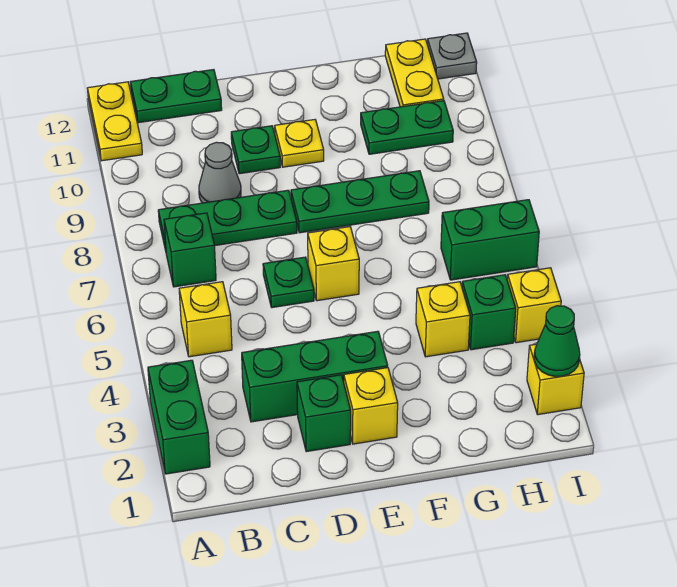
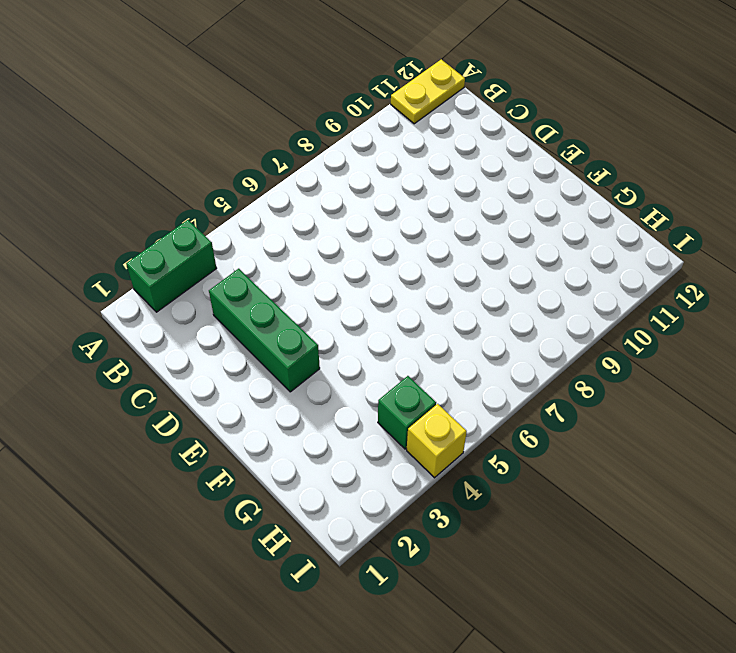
none -> yellow brick B5 level 1
none -> green brick B7 level 1
none -> green plate B8:D8 level 1

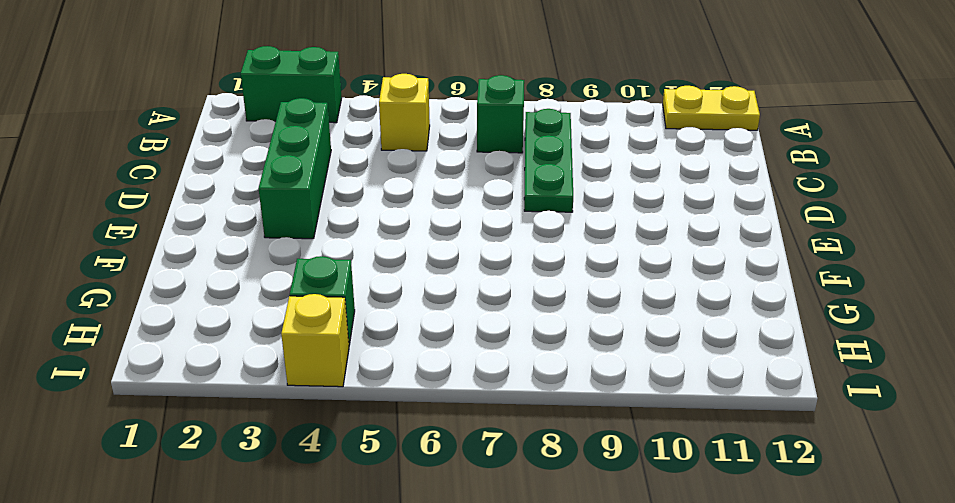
none -> green plate B12:C12 level 1
none -> grey cone C9 level 1
none -> green brick D2 level 1

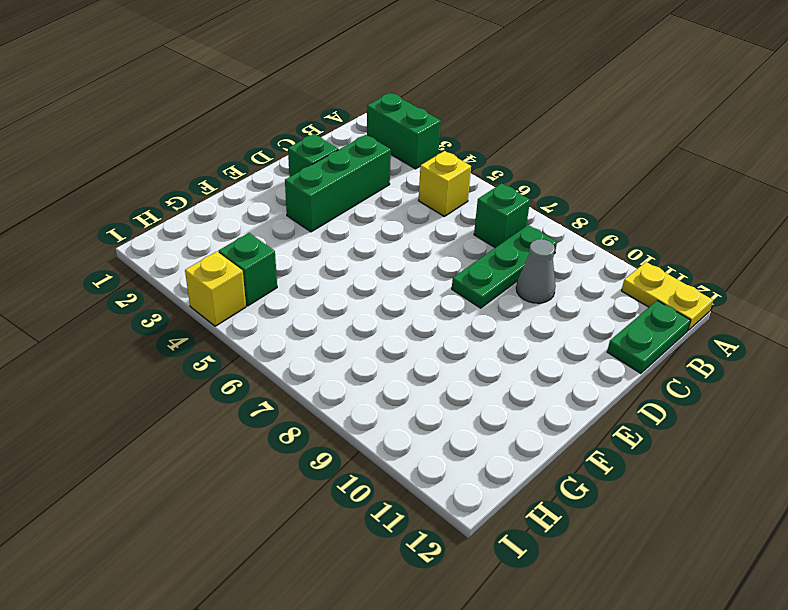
none -> green plate D6 level 1
none -> green plate D10 level 1
none -> yellow brick E2 level 1

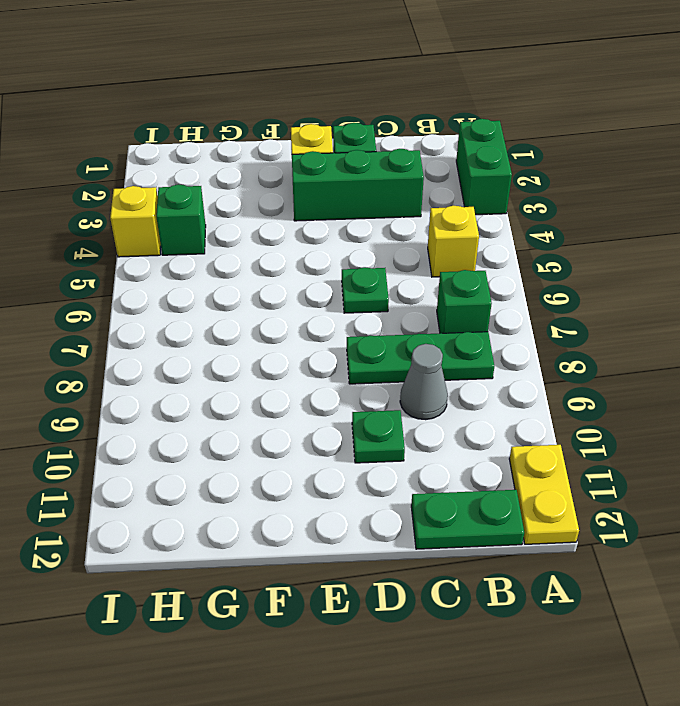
none -> yellow brick E6 level 1
none -> green plate E8:G8 level 1
none -> yellow plate E10 level 1

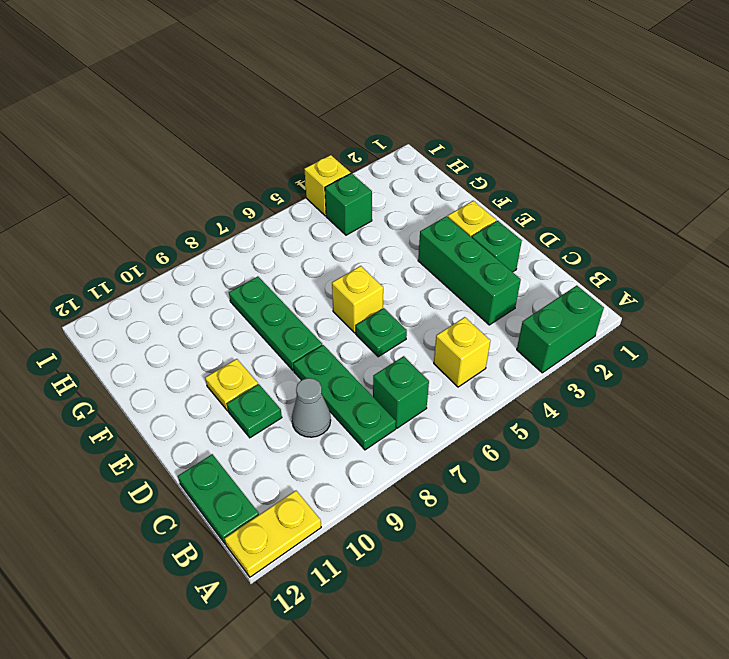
none -> yellow brick G4 level 1
none -> green plate G10:H10 level 1
none -> green brick H6:I6 level 1

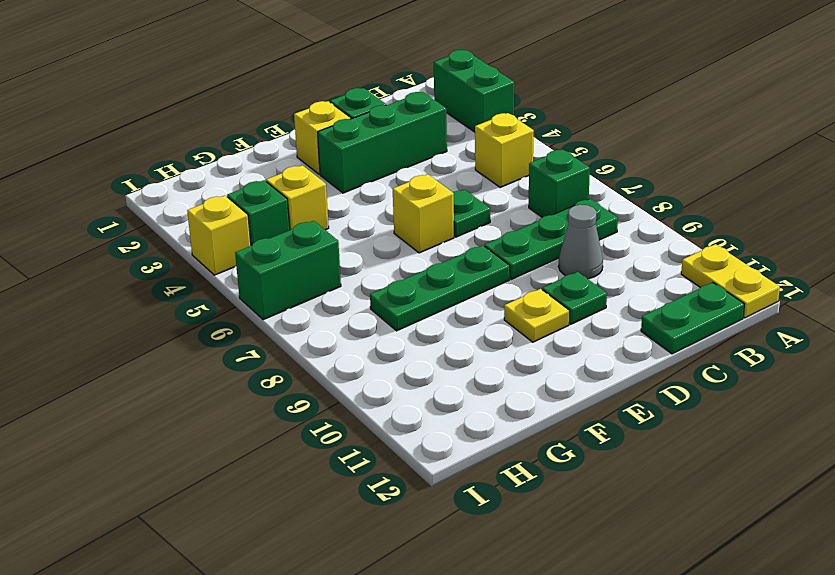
none -> green plate G10:H10 level 1
none -> yellow plate H11:H12 level 1
none -> yellow brick I2 level 1

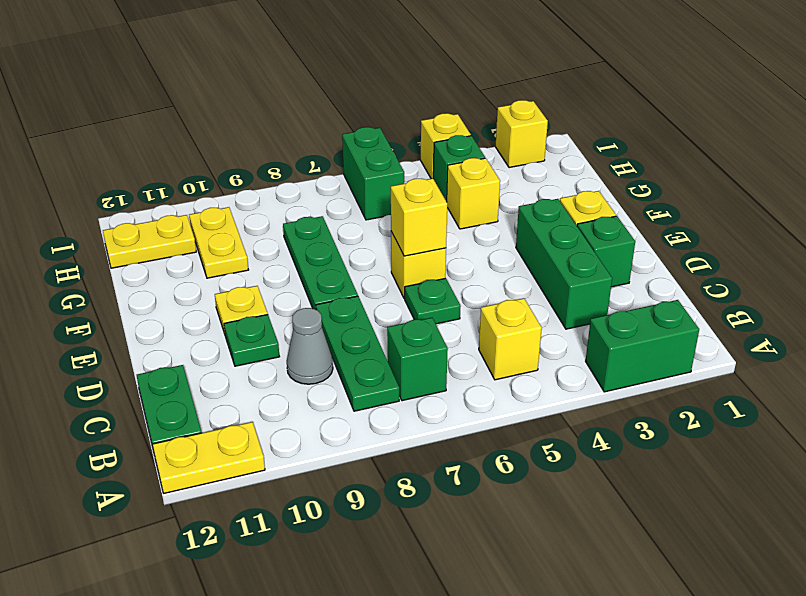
yellow brick E6 level 2 -> none
yellow plate G10:H10 level 1 -> green plate G10:H10 level 1
none -> grey plate I12 level 1
none -> green cone I2 level 2

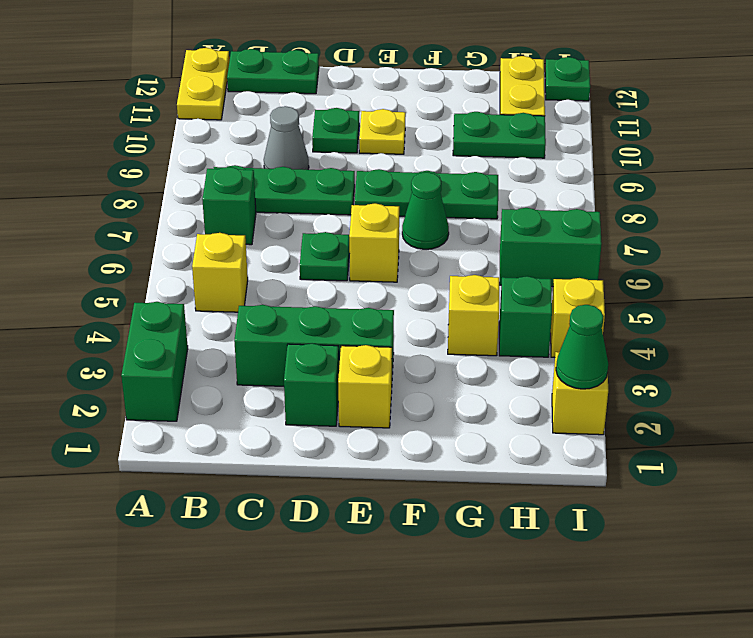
green cone F7 level 1 -> none
green plate I12 level 1 -> grey plate I12 level 1

